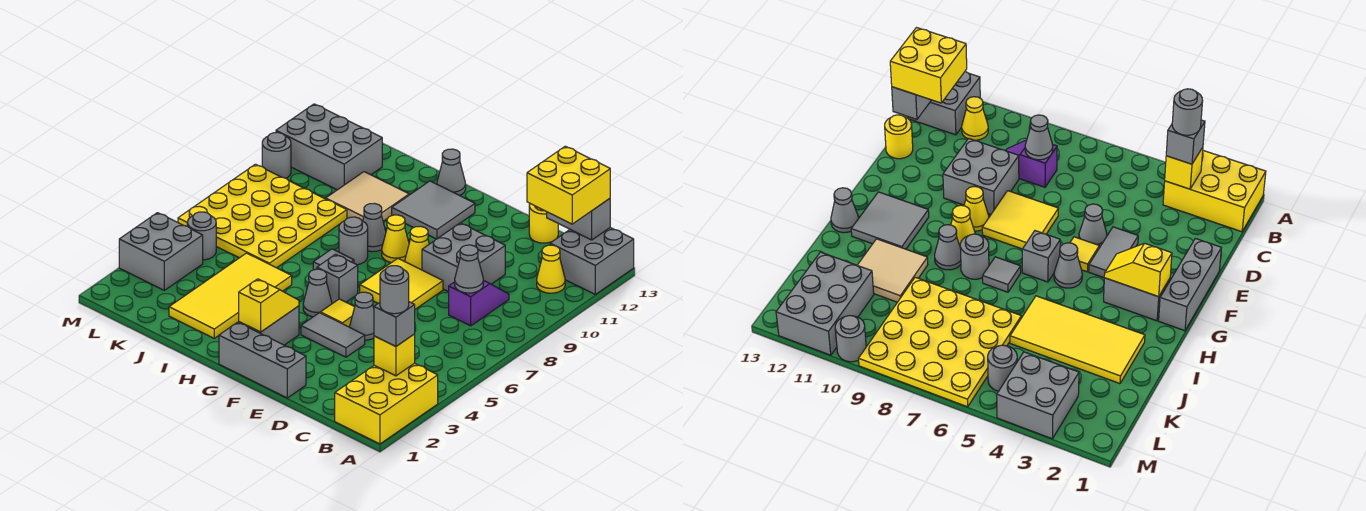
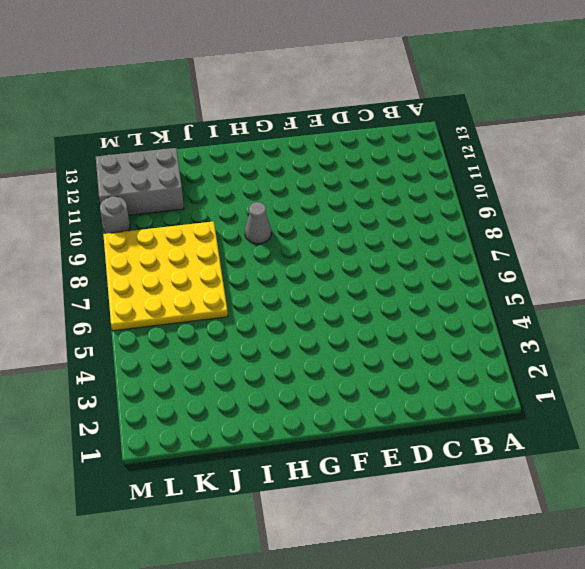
none -> yellow brick A1:B3 level 1
none -> grey brick A12:B13 level 1
none -> yellow cone B11 level 1
none -> purple slope C8:C9 level 1 top 8

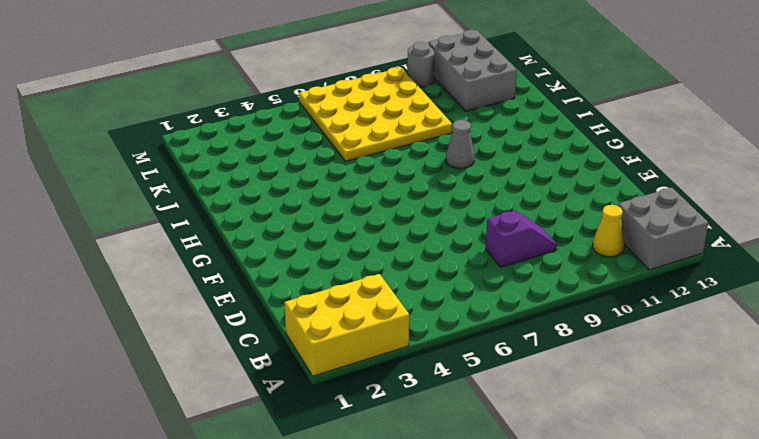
none -> grey brick D9:E10 level 1
none -> yellow round brick D13 level 1
none -> grey brick E1:G1 level 1
none -> grey tile E4:F4 level 1

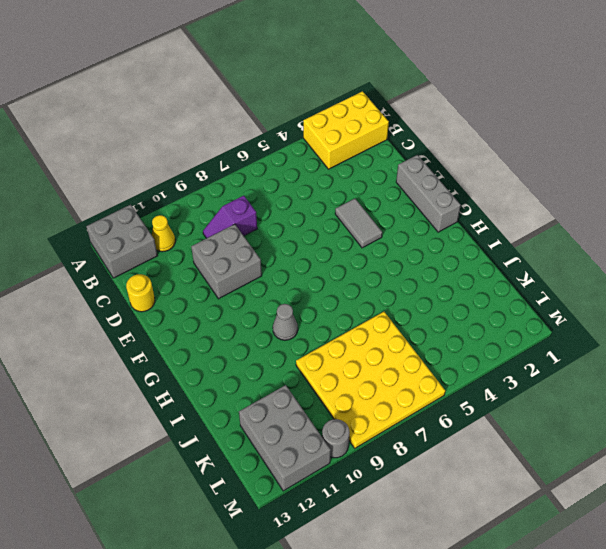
none -> grey cone E5 level 1
none -> yellow tile E7:F8 level 1
none -> yellow tile F5 level 1
none -> yellow cone F9 level 1

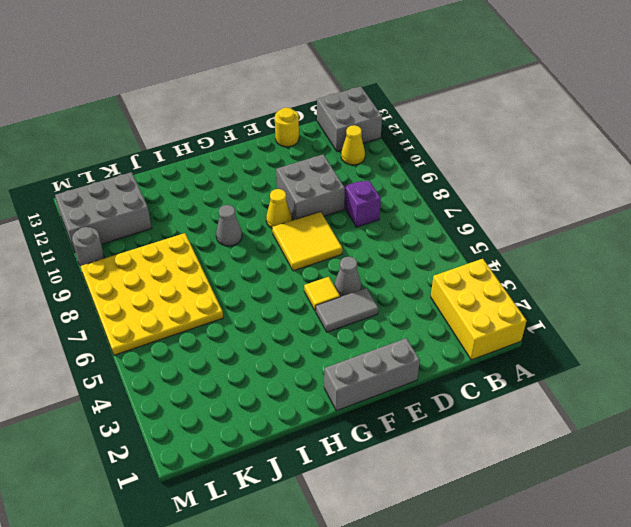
none -> grey brick G2:G3 level 1
none -> grey cone G5 level 1
none -> grey brick G6 level 1
none -> yellow cone G9 level 1

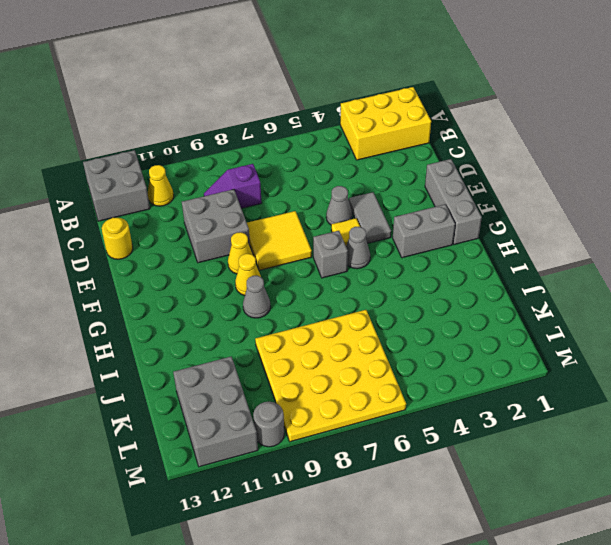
none -> grey tile G11:H12 level 1
none -> grey tile H7 level 1
none -> grey round brick H8 level 1
none -> grey cone H13 level 1

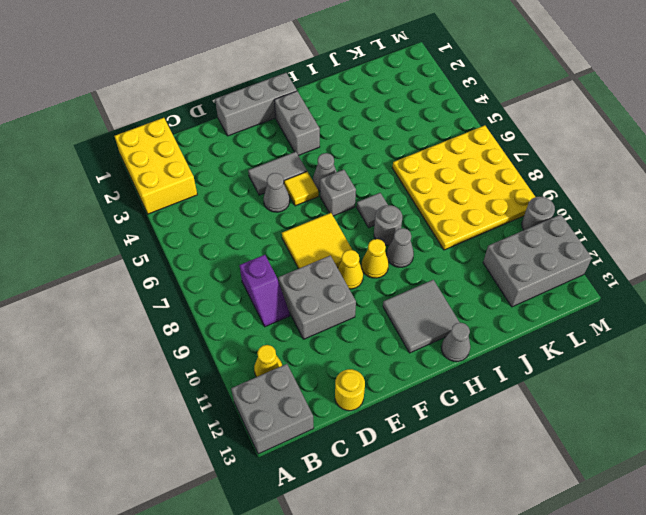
none -> yellow tile I2:J5 level 1
none -> tan tile I10:J11 level 1
none -> grey brick L3:M4 level 1
none -> grey round brick L5 level 1

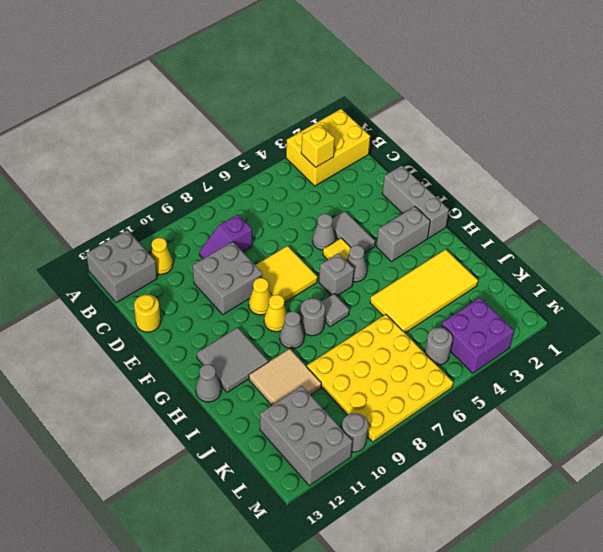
purple brick L3:M4 level 1 -> grey brick L3:M4 level 1
none -> grey brick B13:C13 level 2
none -> grey cone C8 level 2
none -> yellow slope G2:G3 level 2 top 2
none -> grey brick B3 level 3

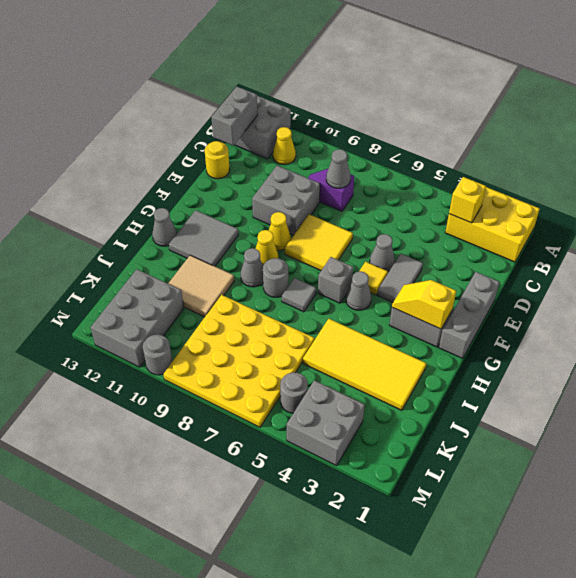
none -> grey brick B3 level 3
none -> yellow brick B12:C13 level 3
none -> grey round brick B3 level 4

